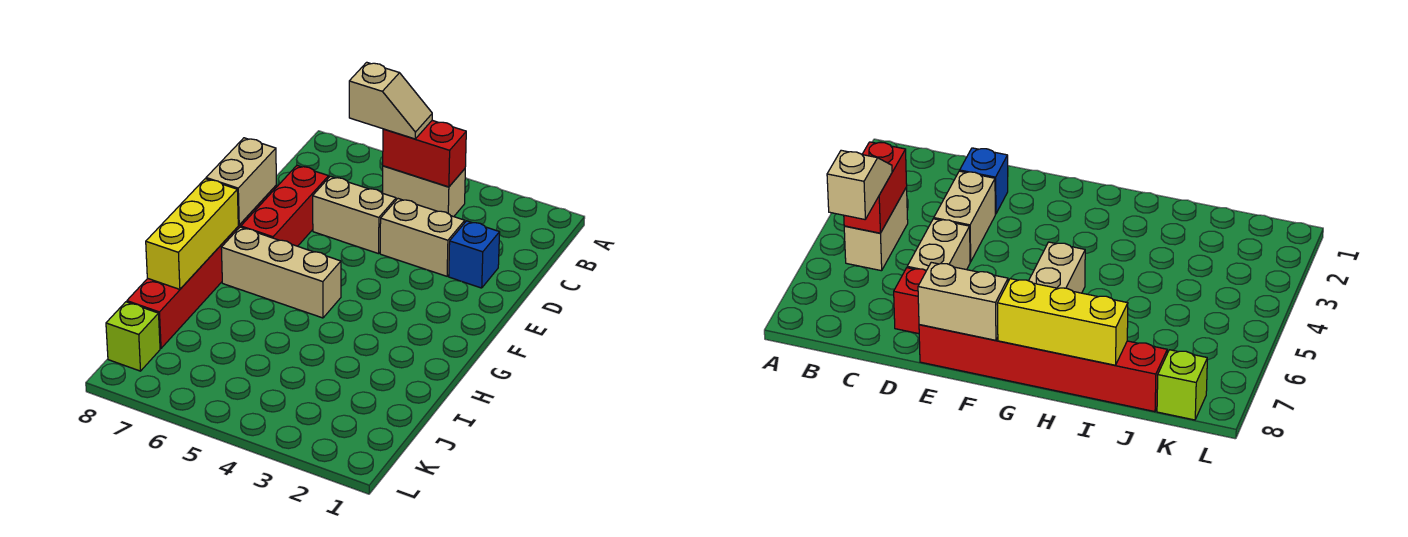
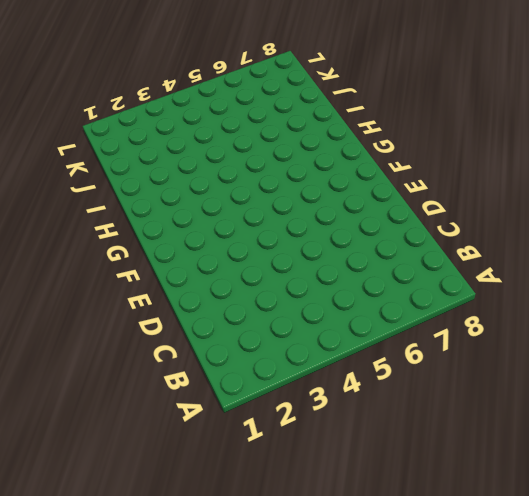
none -> tan brick B4:B5 level 1
none -> blue brick D2 level 1
none -> tan brick D3:D4 level 1

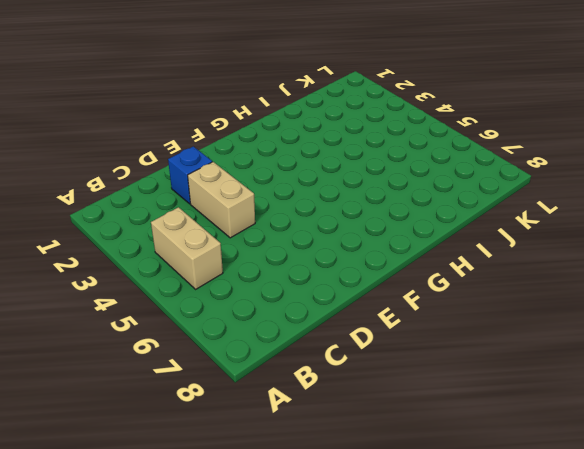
none -> tan brick D5:D6 level 1
none -> red brick D7:F7 level 1
none -> red brick E8:J8 level 1

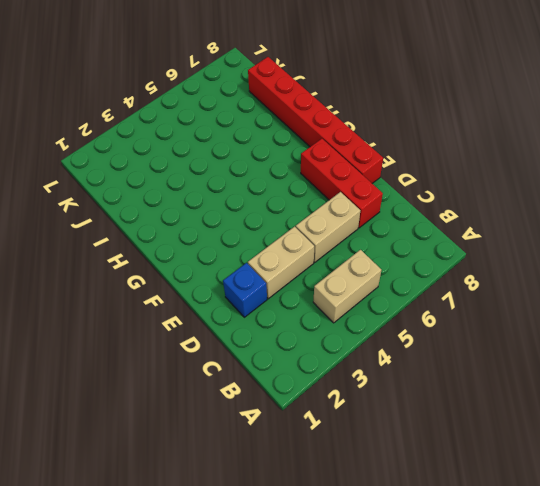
none -> tan brick G5:G7 level 1
none -> lime brick K8 level 1
none -> red brick B4:B5 level 2

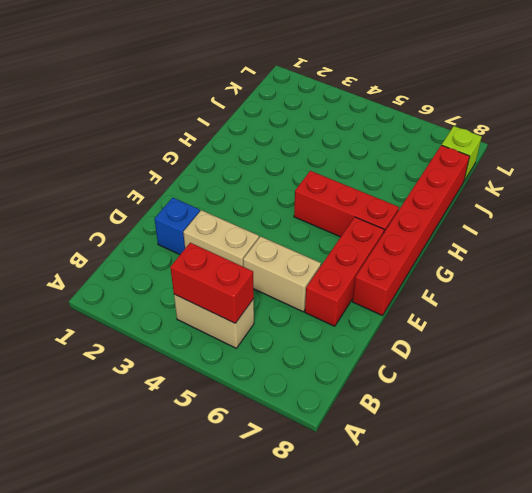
red brick G5:G7 level 1 -> tan brick G5:G7 level 1
none -> tan brick E8:F8 level 2
none -> yellow brick G8:I8 level 2
none -> tan slope B5:B6 level 3 top 6

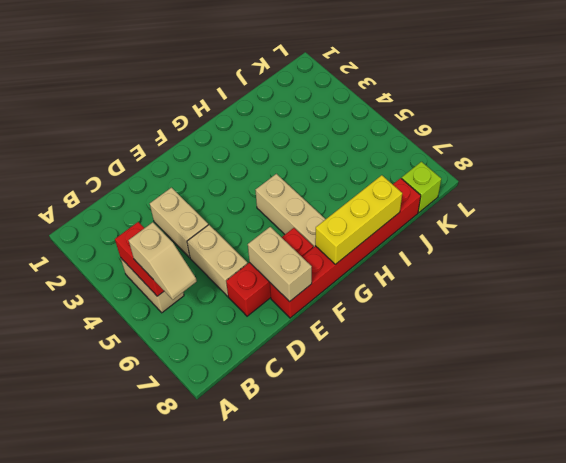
tan slope B5:B6 level 3 top 5 -> tan slope B5:B6 level 3 top 6
tan brick E7:E8 level 2 -> tan brick E8:F8 level 2
none -> blue brick D2 level 1

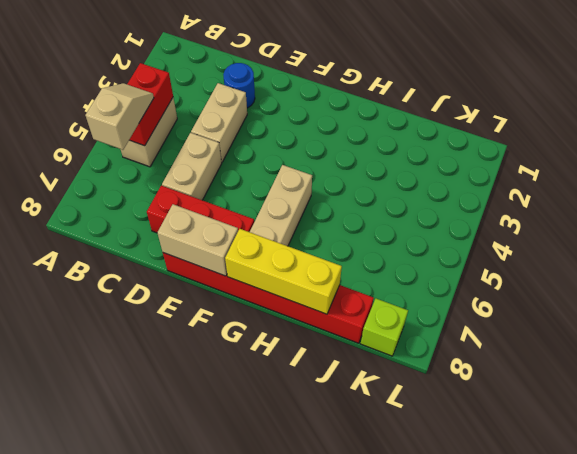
blue round brick D2 level 1 -> blue brick D2 level 1

